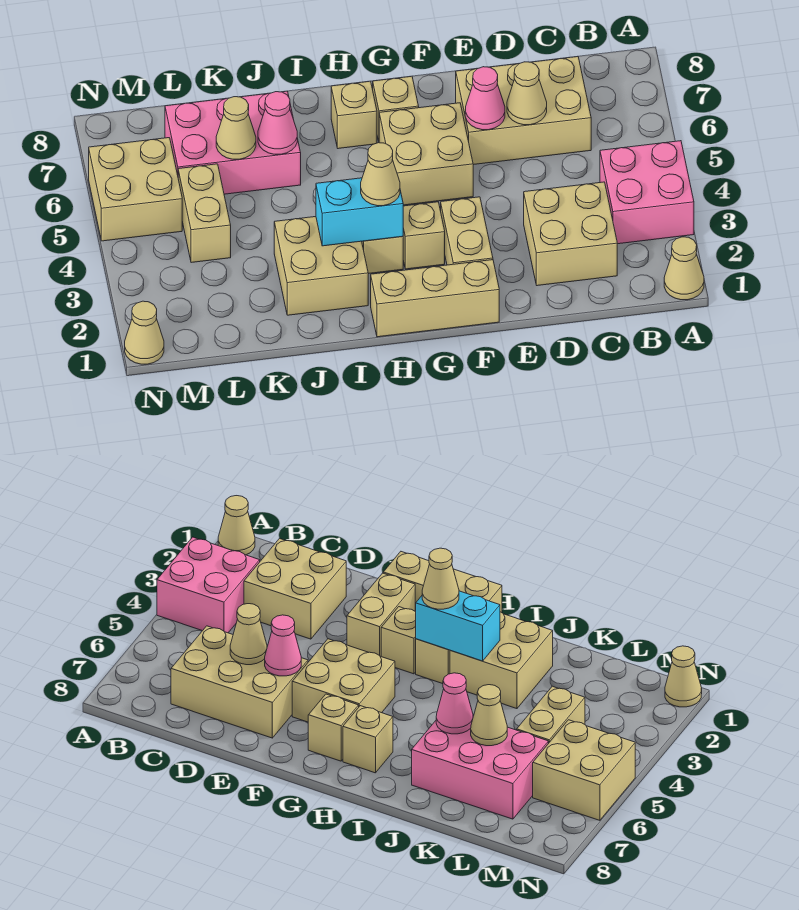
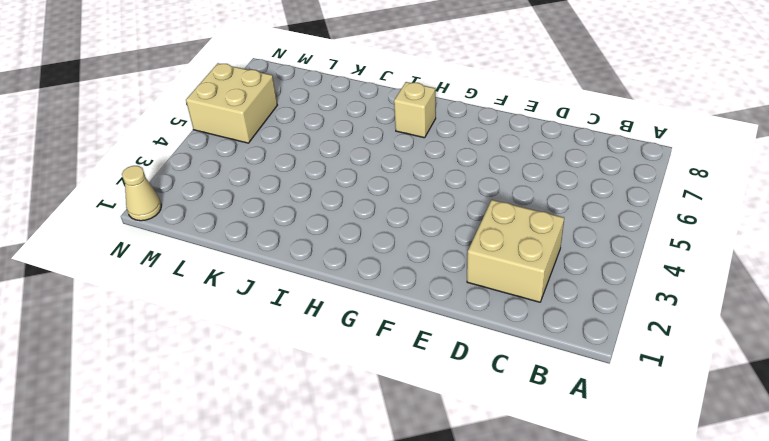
none -> tan cone A1 level 1
none -> pink brick A3:B4 level 1
none -> tan brick C6:E7 level 1

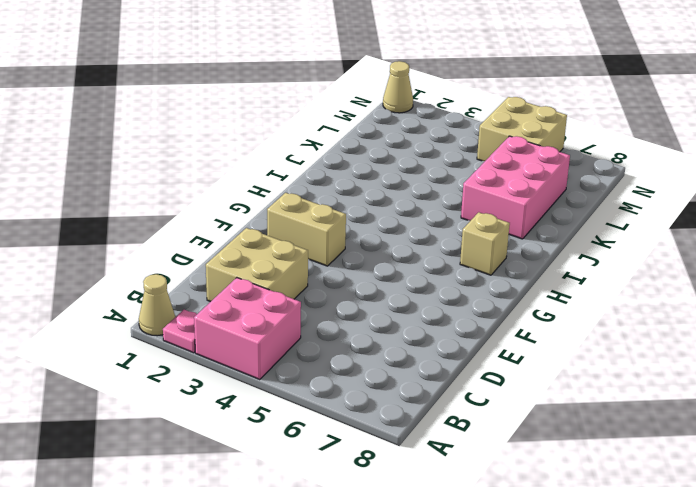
pink plate A2 level 1 -> none
none -> tan brick C6:E7 level 1
none -> tan brick F1:H1 level 1
none -> tan brick F5:G6 level 1

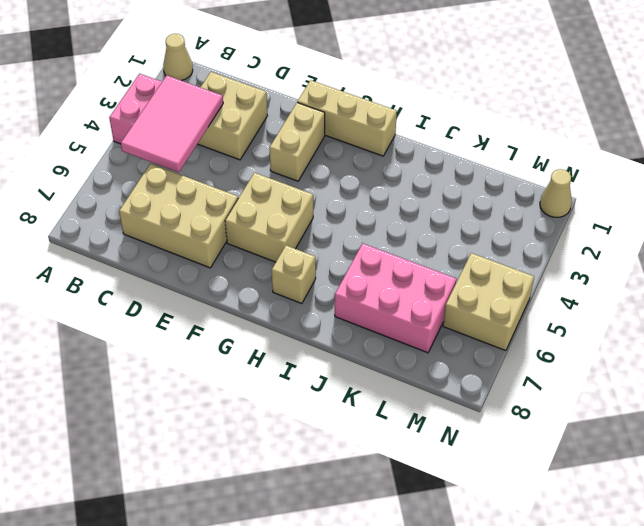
pink tile B3:C5 level 2 -> none
none -> tan brick G3 level 1
none -> tan brick G7 level 1
none -> tan brick H3 level 1

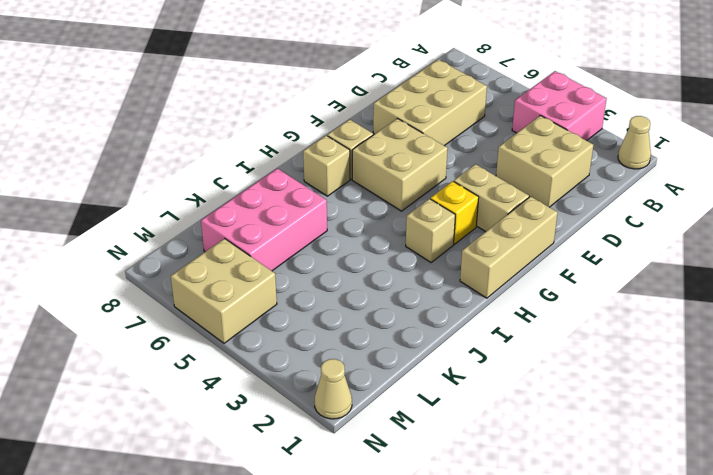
yellow brick G3 level 1 -> tan brick G3 level 1
none -> tan brick I2:J3 level 1
none -> tan brick L4:L5 level 1
none -> tan cone D6 level 2

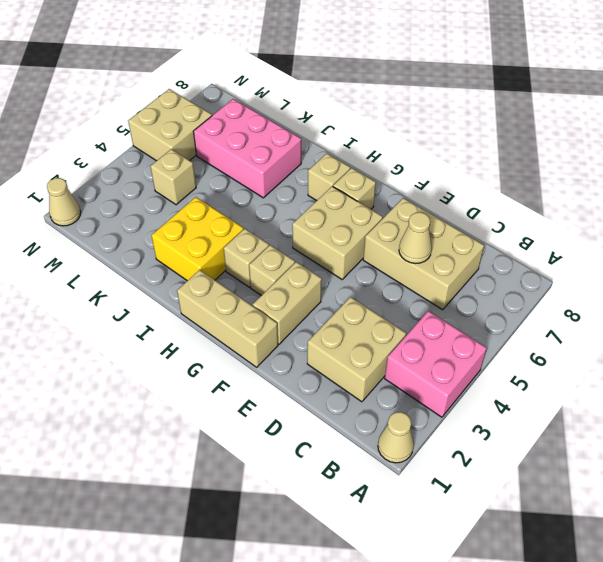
yellow brick I2:J3 level 1 -> tan brick I2:J3 level 1
tan brick L4 level 1 -> tan brick L4:L5 level 1
none -> pink cone E6 level 2
none -> cyan brick H3:I3 level 2
none -> pink cone J6 level 2

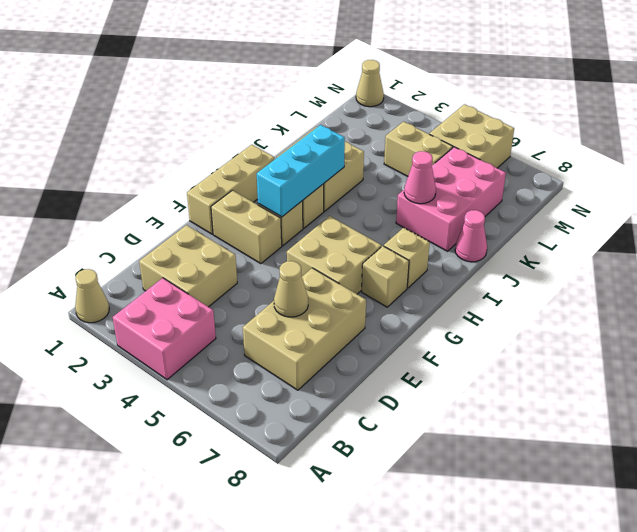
cyan brick G3:I3 level 2 -> cyan brick H3:I3 level 2
pink cone J8 level 1 -> pink cone E6 level 2
none -> tan cone K6 level 2
none -> tan cone H3 level 3

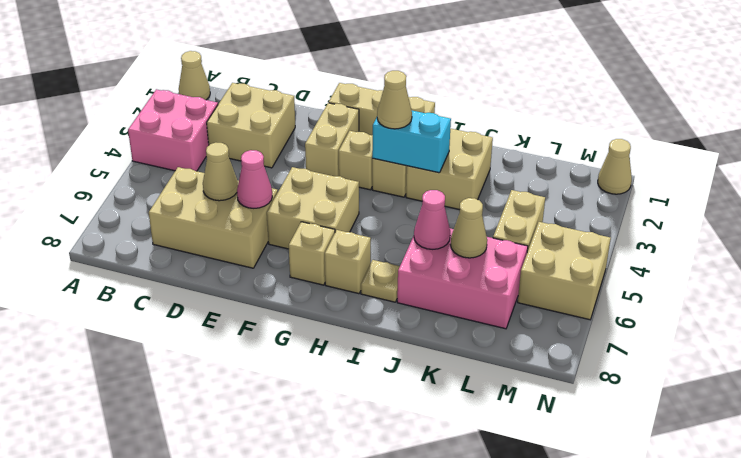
tan plate I7 level 1 -> none

